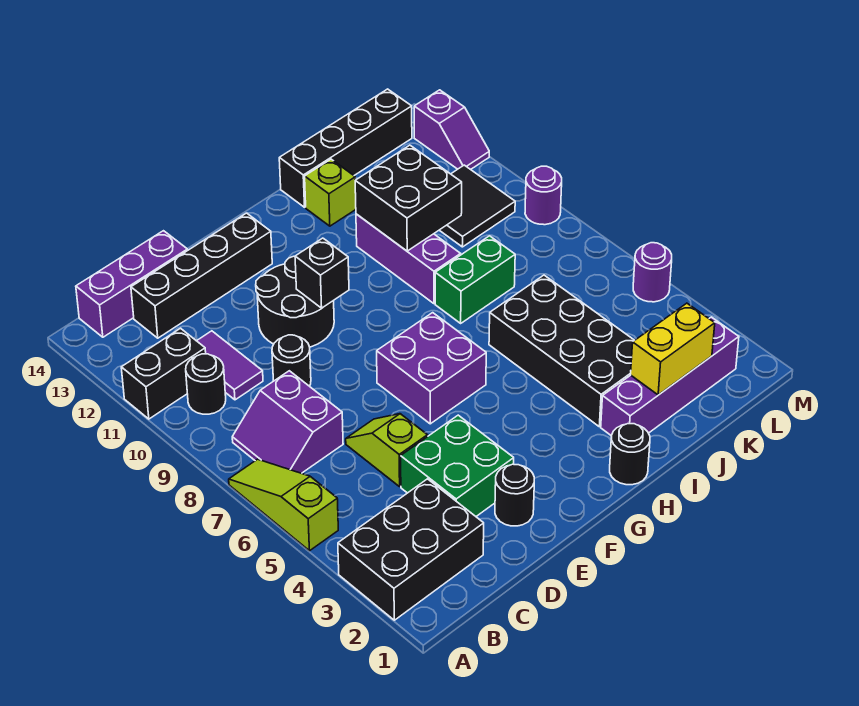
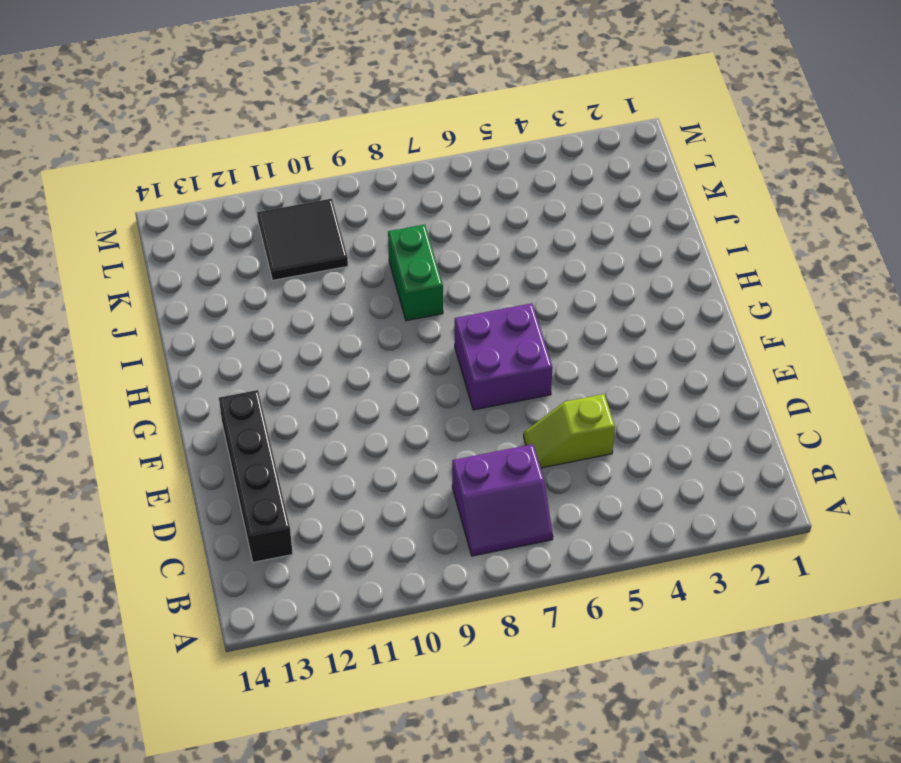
none -> black brick A2:C3 level 1
none -> lime slope A5:A7 level 1 top 5
none -> black brick A11:B11 level 1

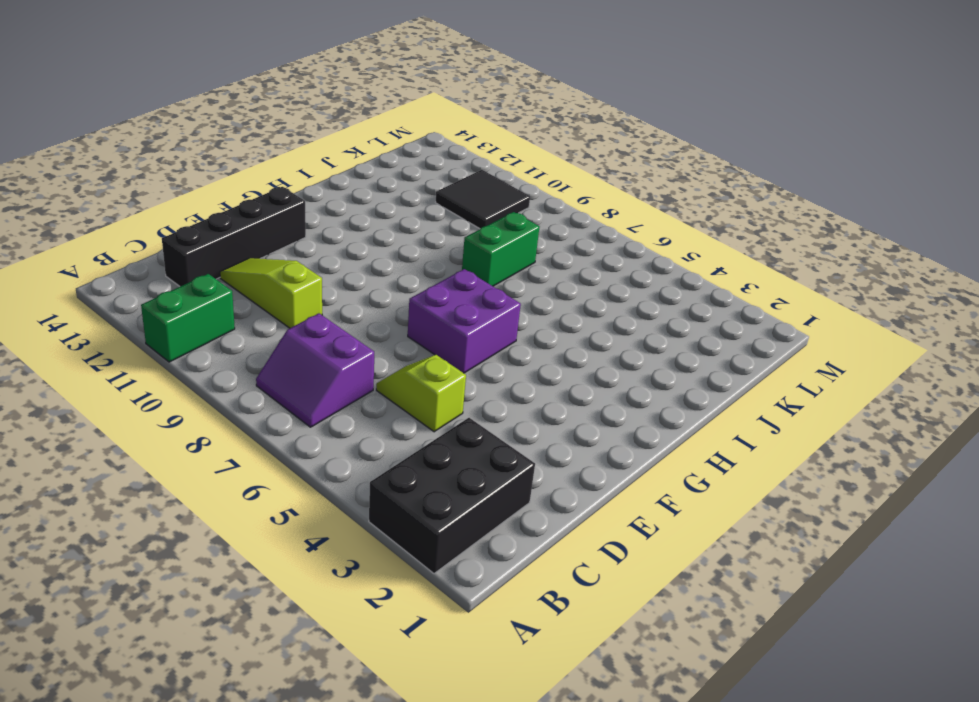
green brick A11:B11 level 1 -> black brick A11:B11 level 1
lime slope D10:D12 level 1 top 10 -> lime slope A5:A7 level 1 top 5
none -> black round brick B10 level 1
none -> purple brick B14:D14 level 1
none -> purple tile C10:C11 level 1

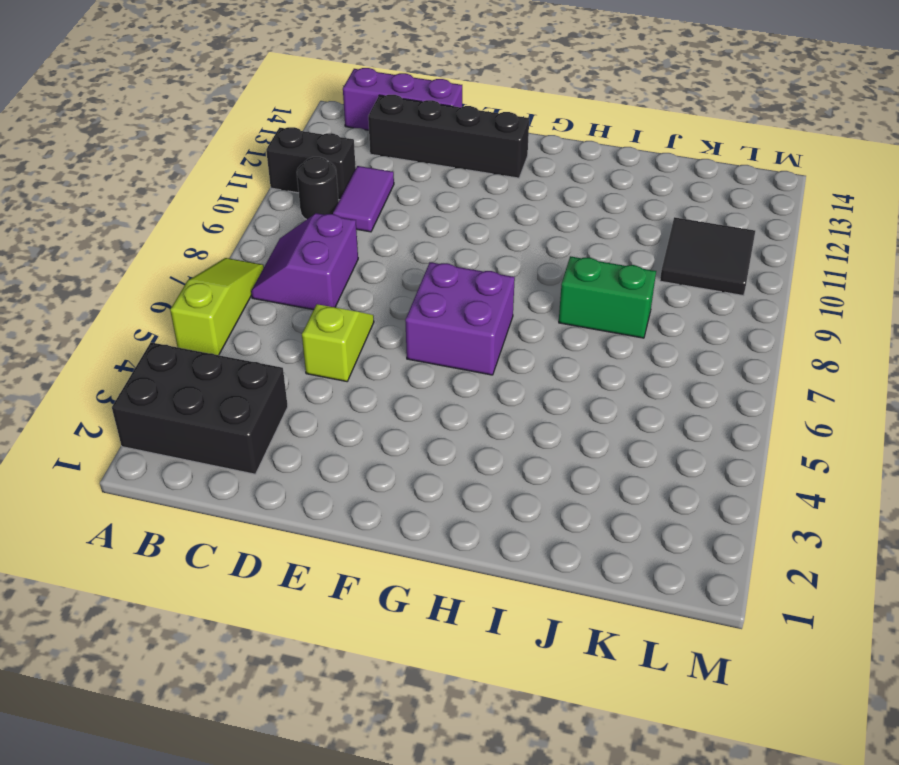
none -> green brick D3:E4 level 1
none -> black round brick D9 level 1
none -> black round brick E2 level 1

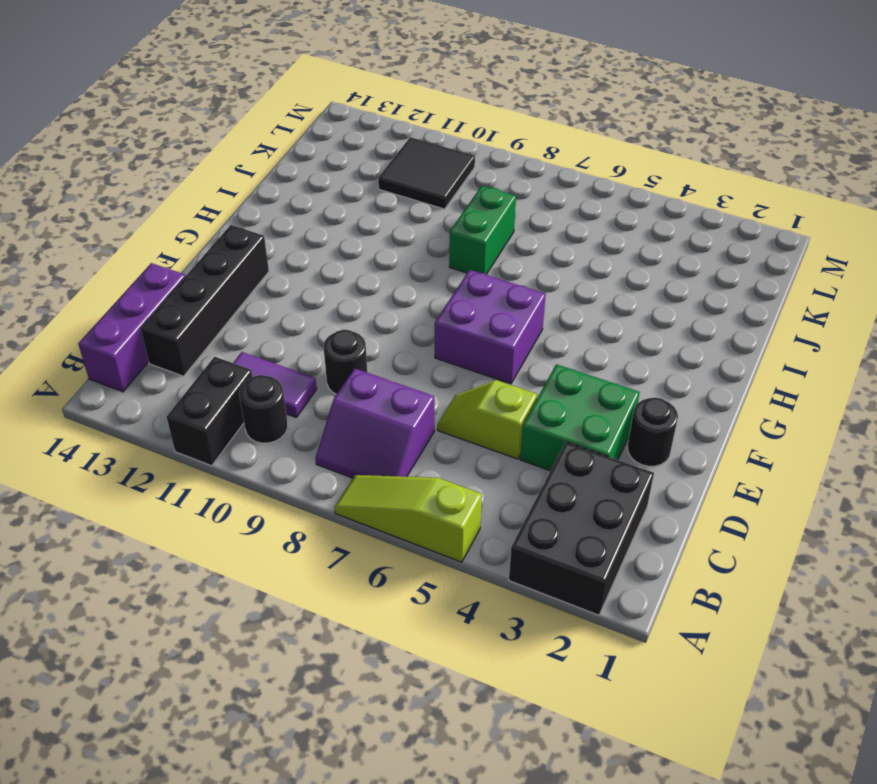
none -> black round brick E10:F11 level 1
none -> black round brick H1 level 1
none -> purple brick I2:L2 level 1

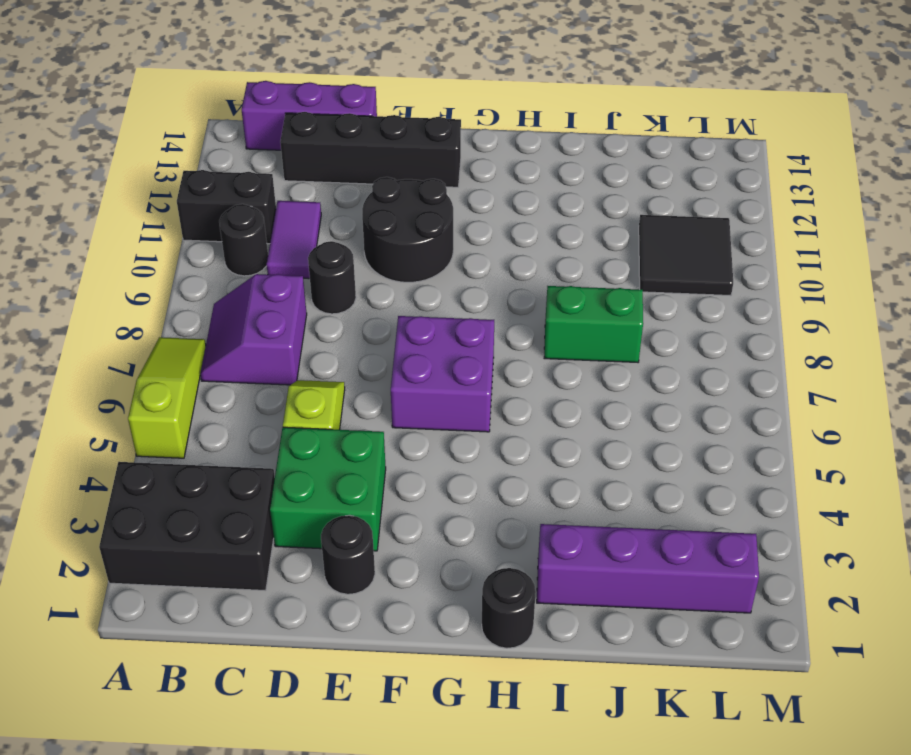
none -> black brick I3:J6 level 1
none -> purple brick I9:I11 level 1
none -> lime brick I13 level 1

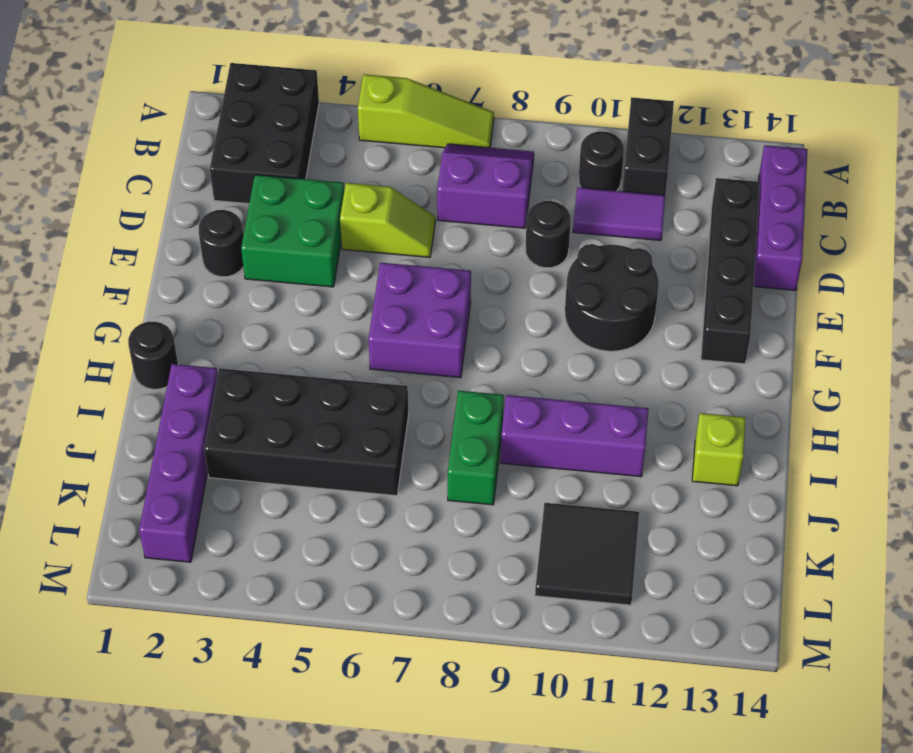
none -> black brick I14:L14 level 1
none -> purple round brick M5 level 1
none -> purple round brick M9 level 1

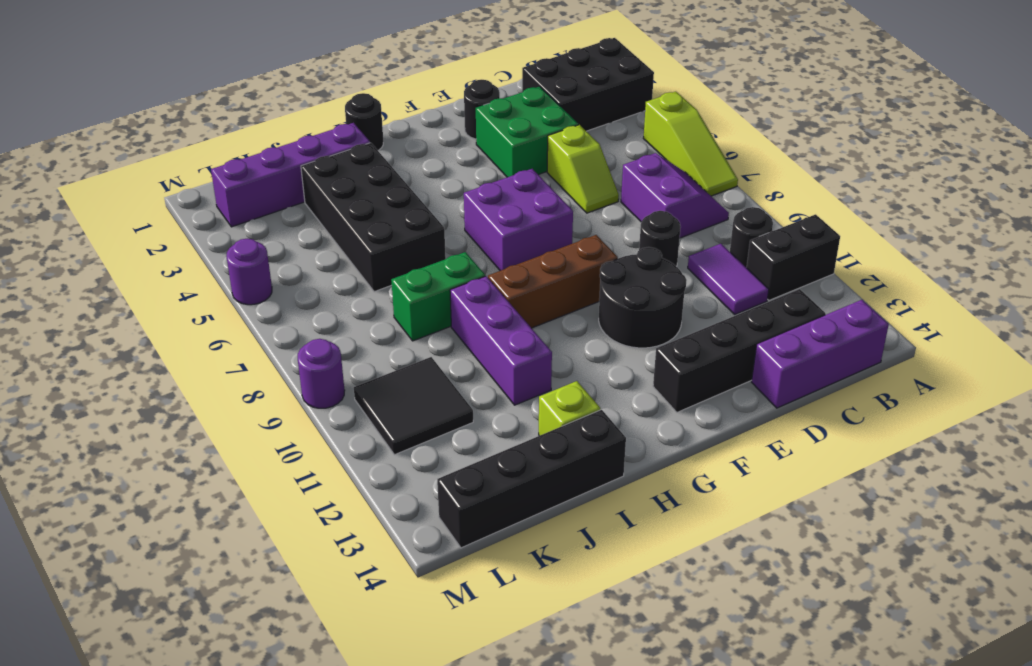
brown brick F9:H9 level 1 -> none
none -> purple slope M12:M13 level 1 top 13
none -> black brick F10 level 2
none -> black brick I10:J11 level 2

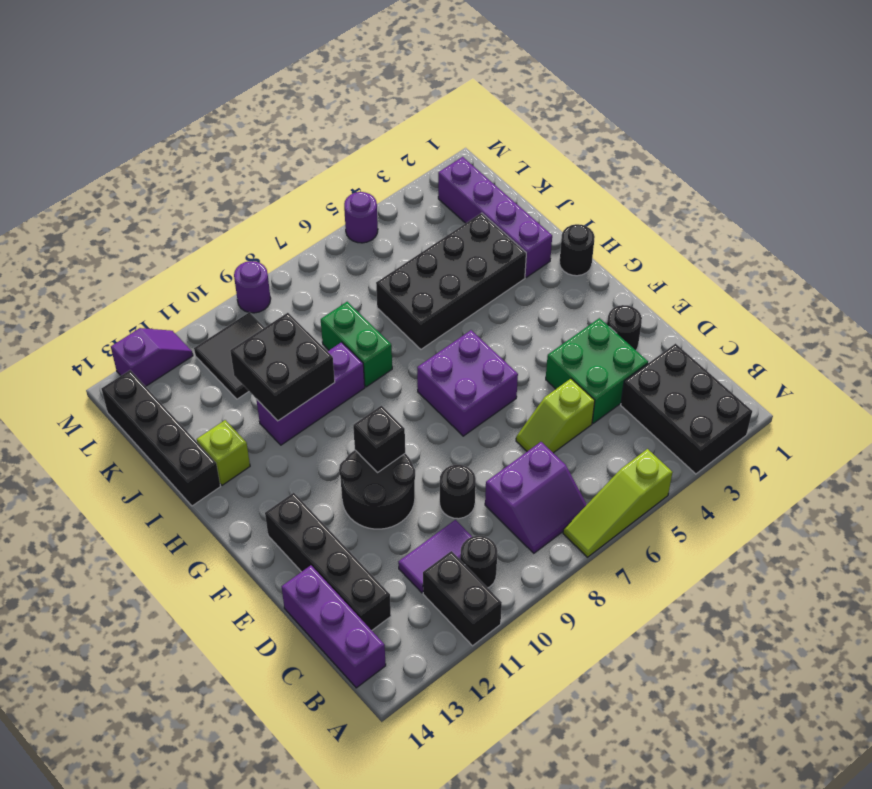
none -> yellow brick J2:K2 level 2

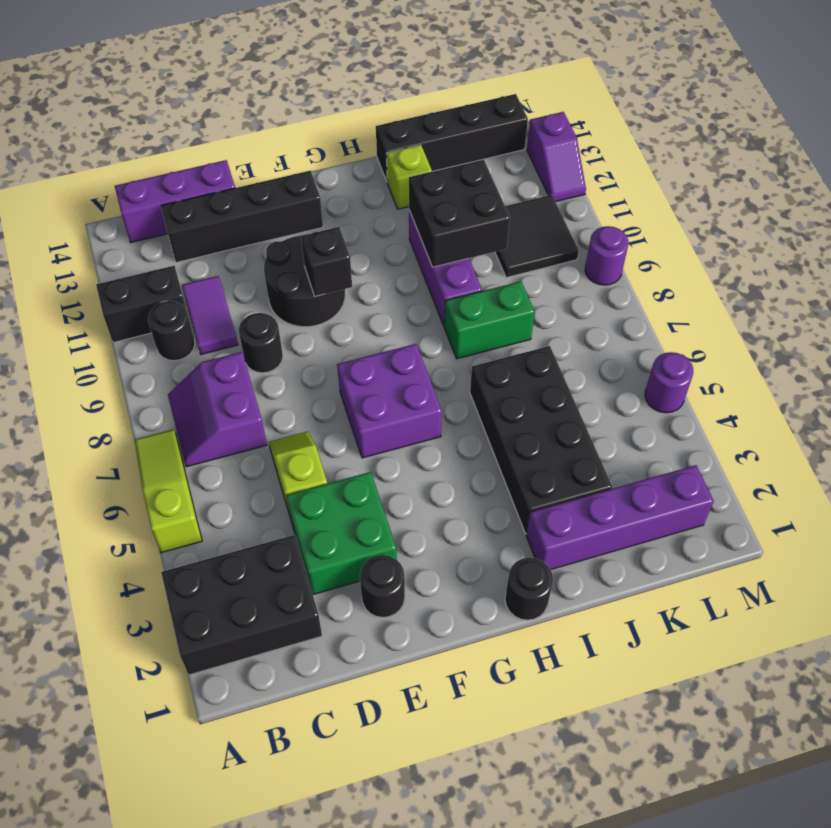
none -> yellow brick J2:K2 level 2

